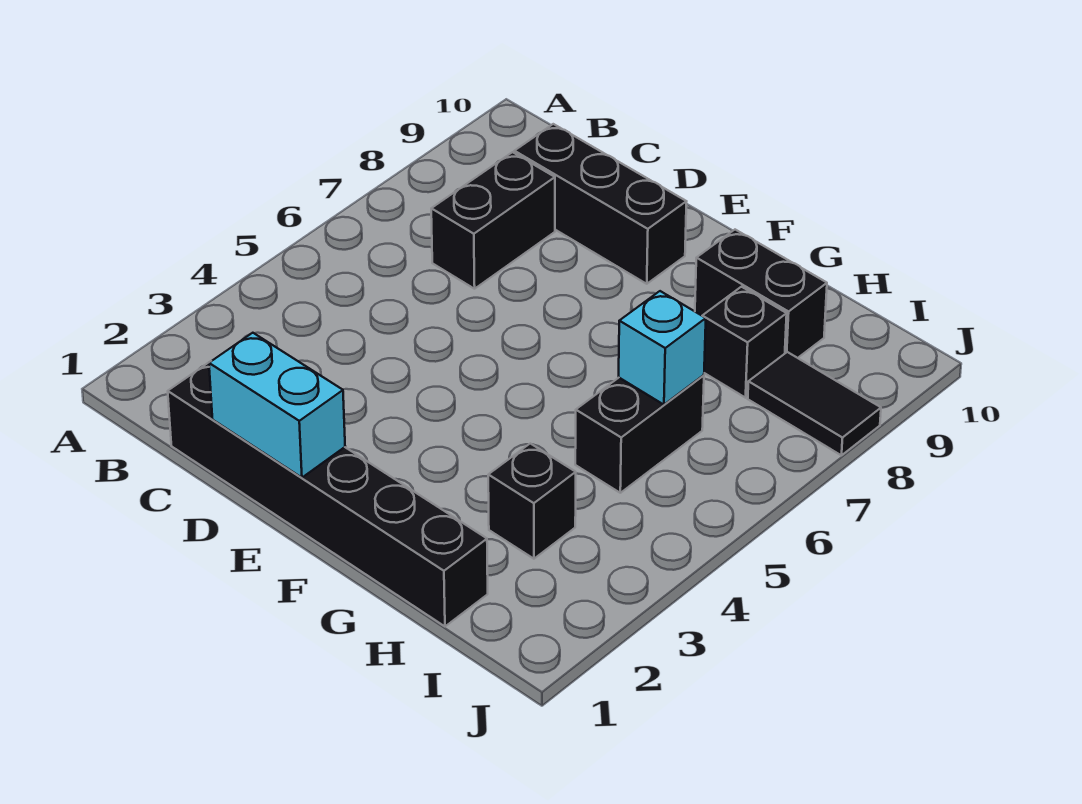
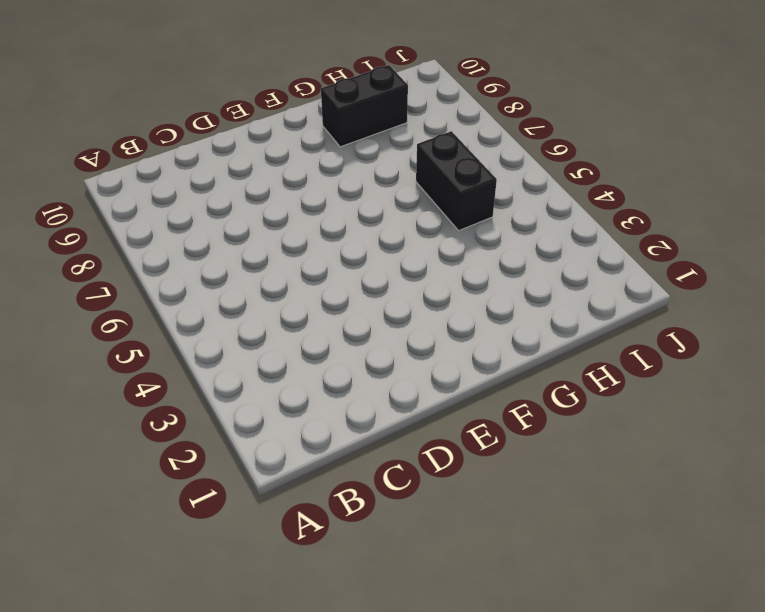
none -> black brick C1:H1 level 1
none -> black brick C7:C8 level 1

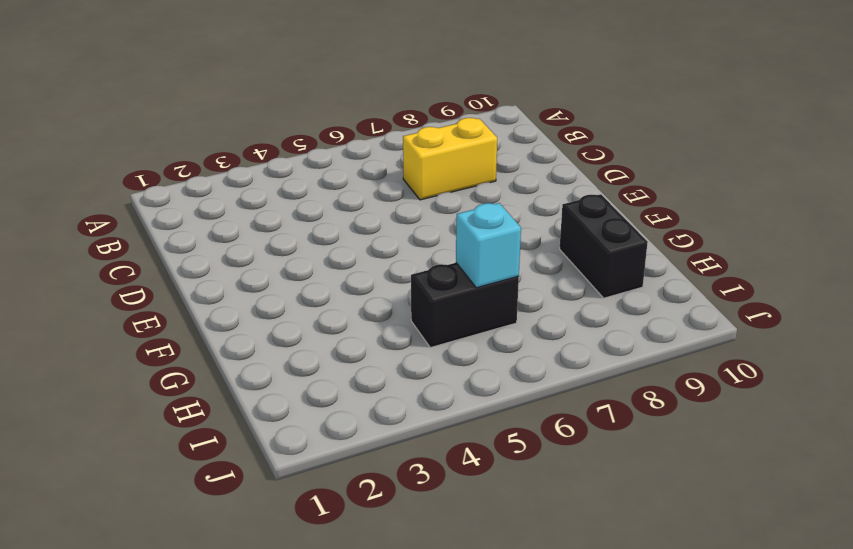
yellow brick C7:C8 level 1 -> black brick C7:C8 level 1
none -> black brick C1:H1 level 1
none -> black brick C9:E9 level 1

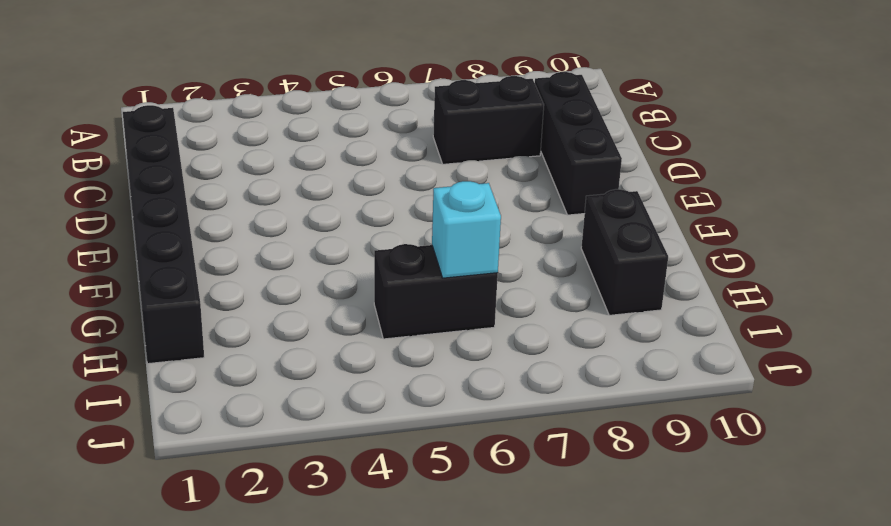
none -> black brick H3 level 1
none -> black brick H8 level 1

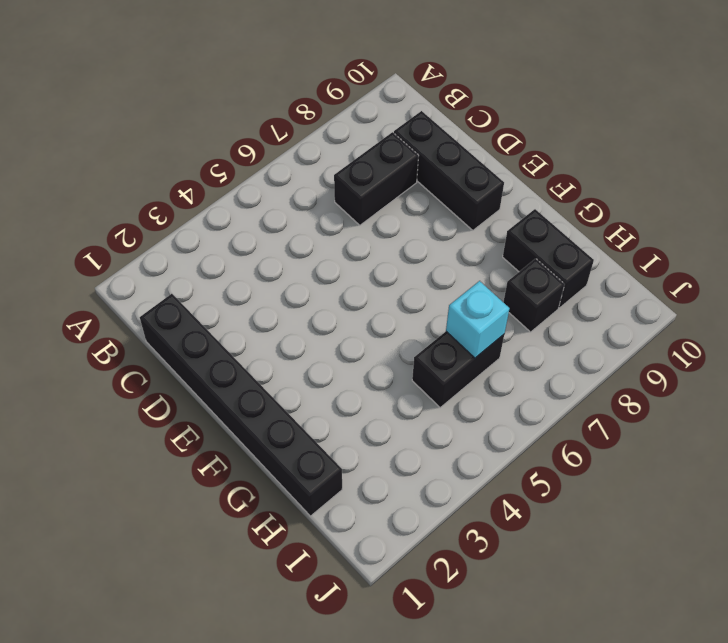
none -> black brick H3 level 1
none -> black tile I8:J8 level 1

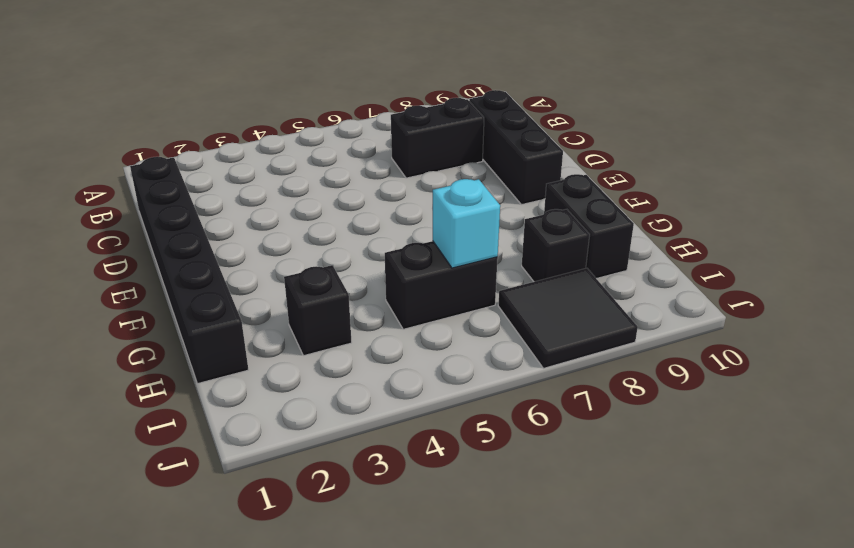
black tile I7:J8 level 1 -> black tile I8:J8 level 1
none -> cyan brick D1:E1 level 2

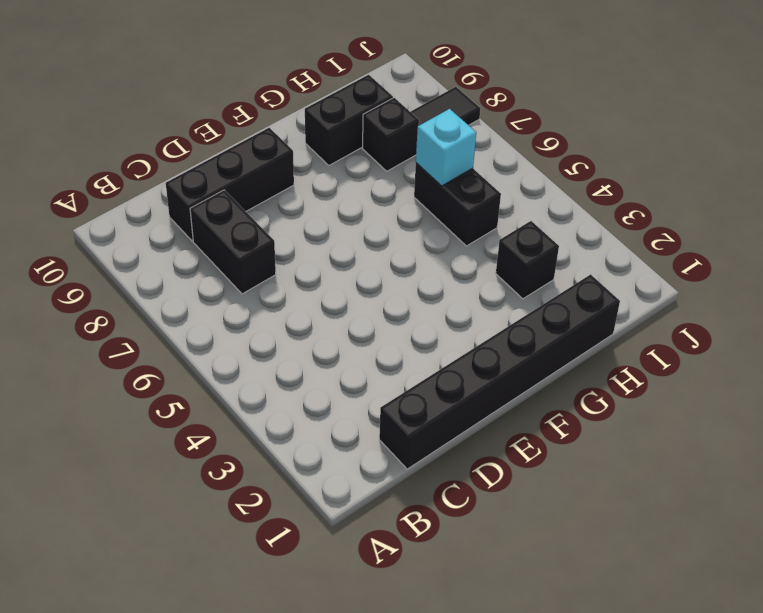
none -> cyan brick D1:E1 level 2

